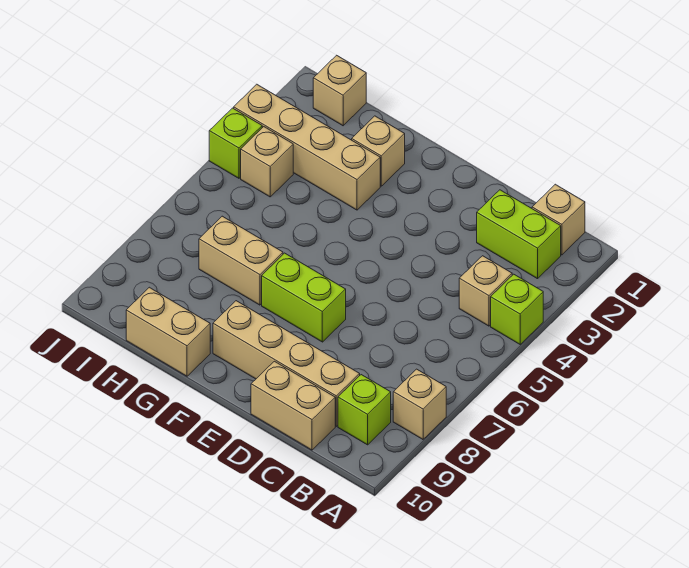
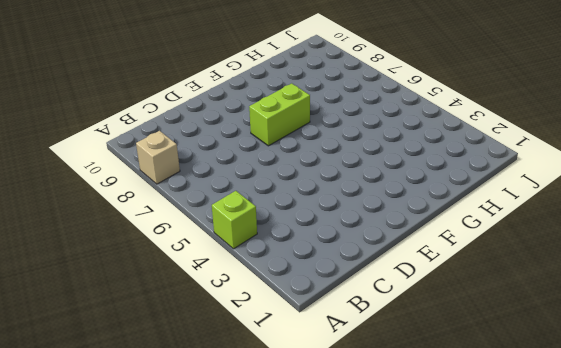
none -> tan brick B1 level 1
none -> lime brick B2:C2 level 1
none -> tan brick B4 level 1

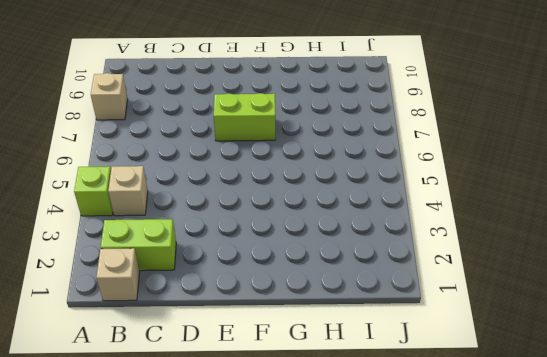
none -> lime brick B9 level 1
none -> tan brick C9:F9 level 1
none -> tan brick C10:D10 level 1

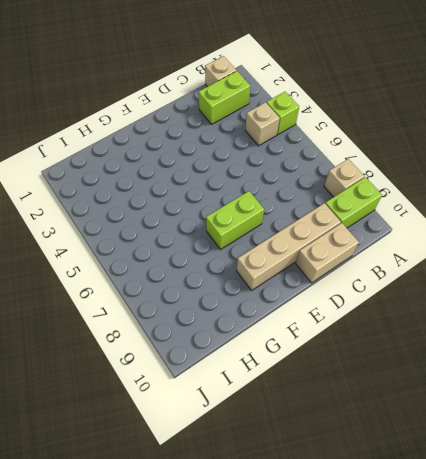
lime brick A9:B9 level 1 -> lime brick B9 level 1
none -> tan brick G2 level 1
none -> tan brick G3:J3 level 1
none -> tan brick G7:H7 level 1

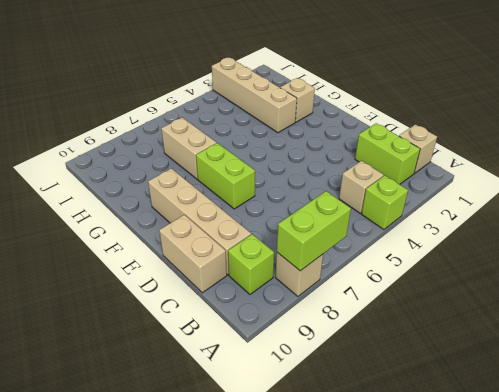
lime brick A7:A8 level 2 -> none
none -> tan brick G10:H10 level 1
none -> tan brick I1 level 1
none -> tan brick I4 level 1

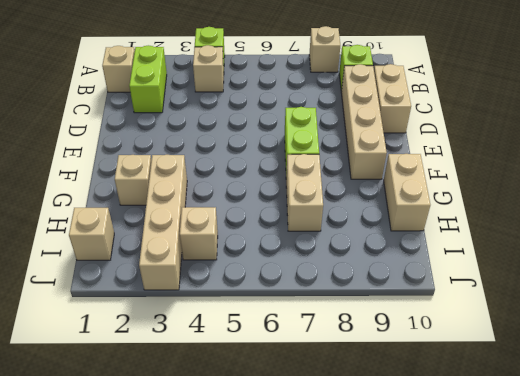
none -> lime brick J4 level 1

